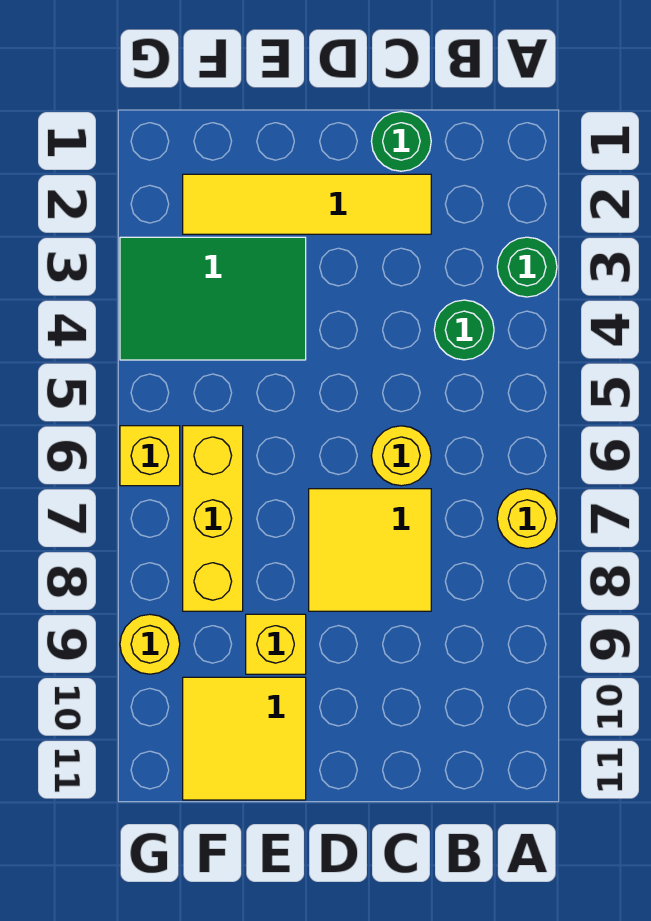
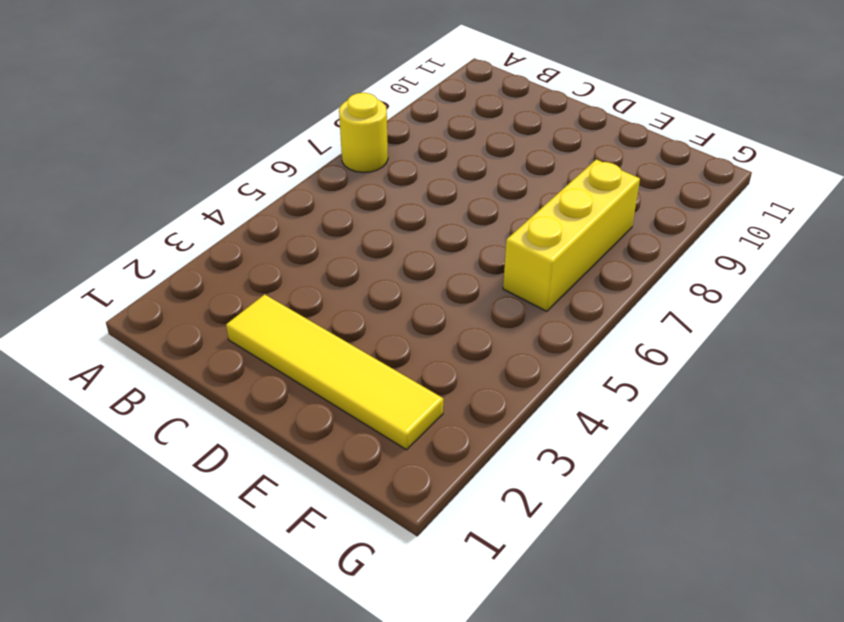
none -> green round brick A3 level 1
none -> green round brick B4 level 1
none -> green round brick C1 level 1

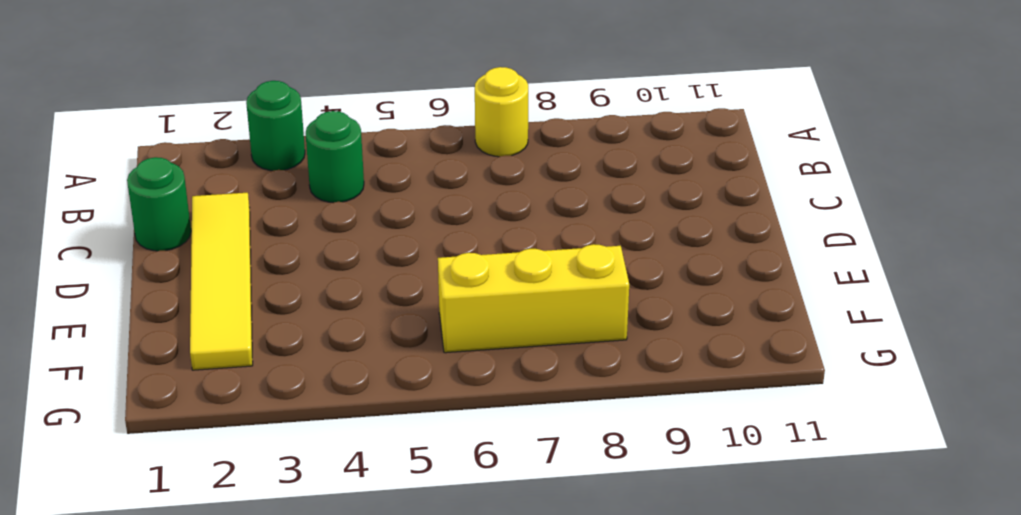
none -> yellow round brick C6 level 1
none -> yellow tile C7:D8 level 1
none -> green tile E3:G4 level 1

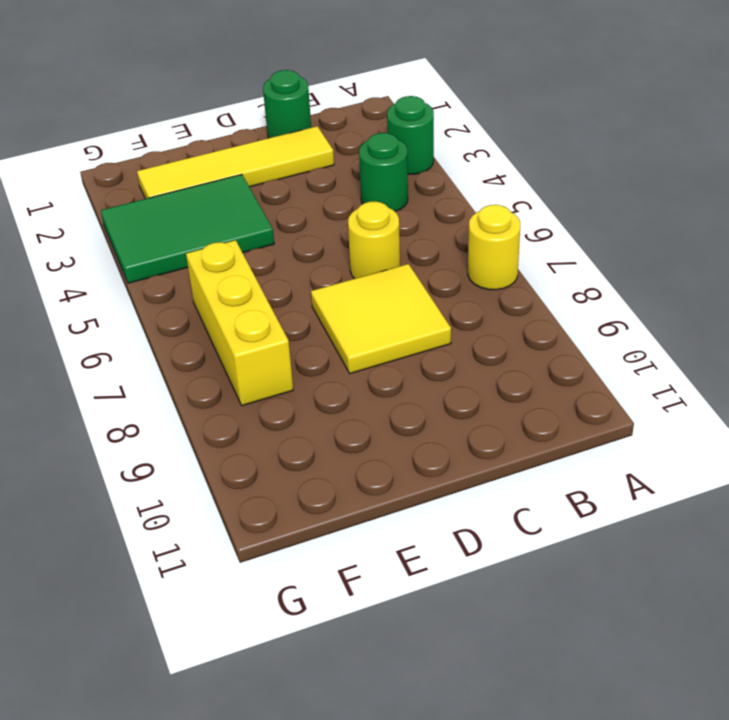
none -> yellow brick E9 level 1
none -> yellow tile E10:F11 level 1
none -> yellow brick G6 level 1

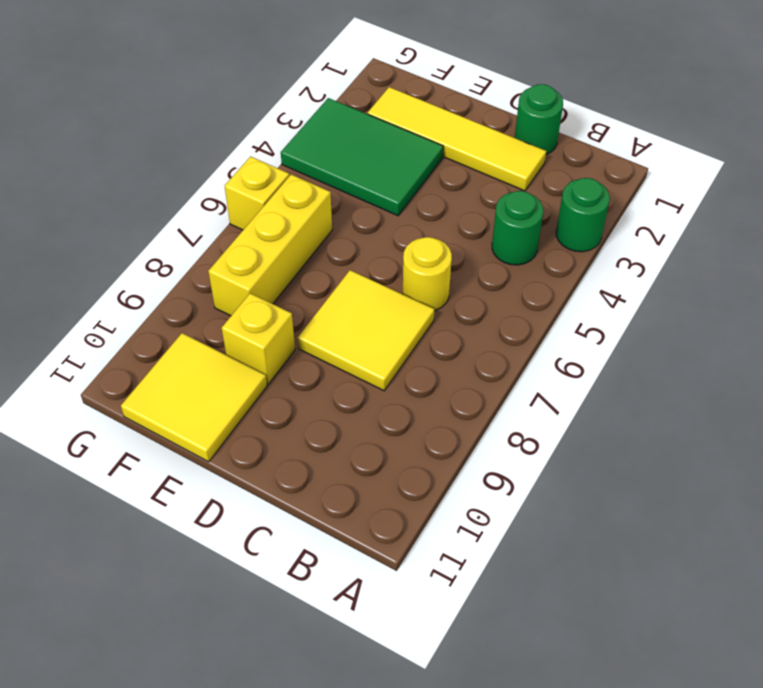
none -> yellow round brick A7 level 1
none -> yellow round brick G9 level 1

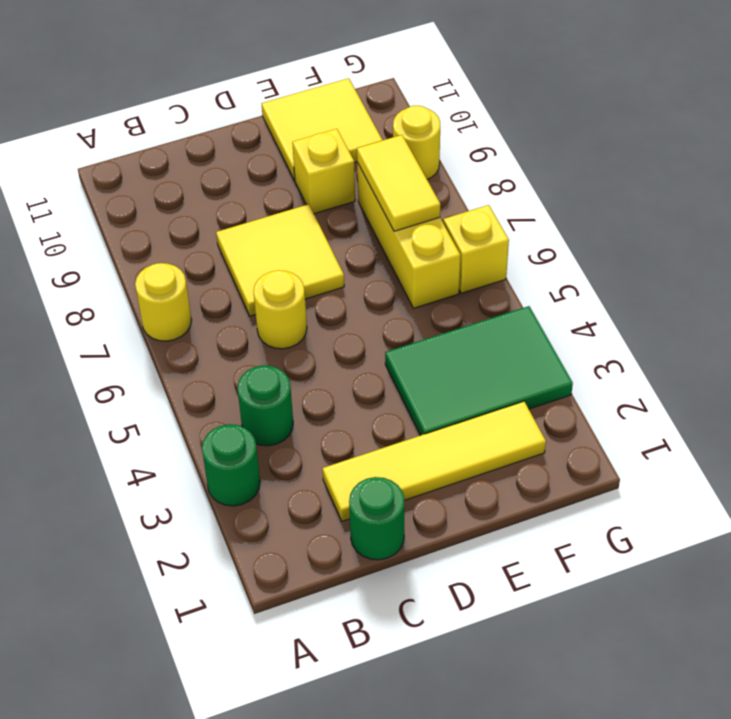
yellow tile F7:F8 level 2 -> none

